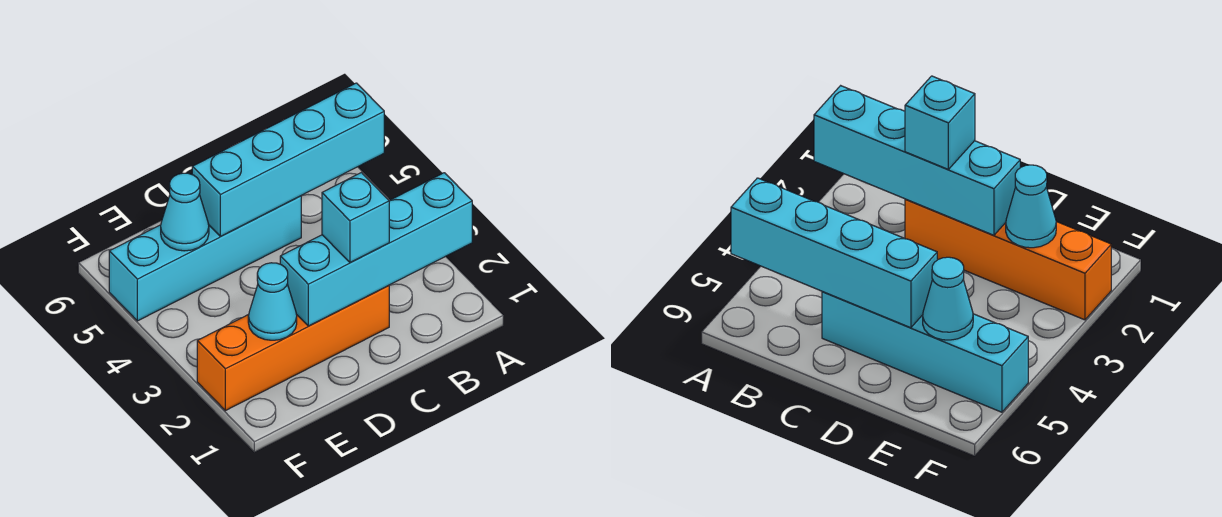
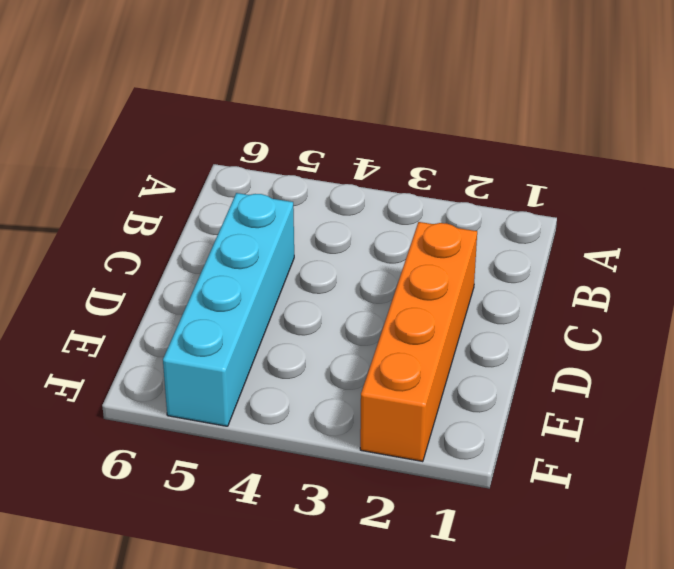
none -> cyan brick A2:D2 level 2
none -> cyan brick A5:D5 level 2

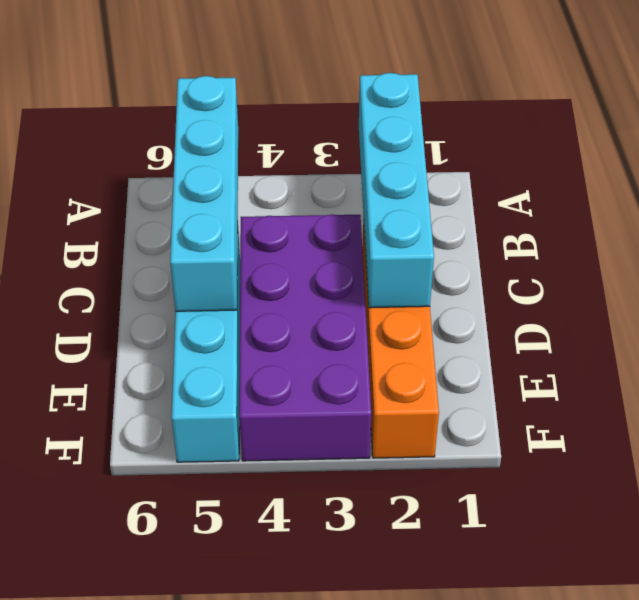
purple brick C3:F4 level 1 -> none
none -> cyan cone E2 level 2
none -> cyan cone E5 level 2

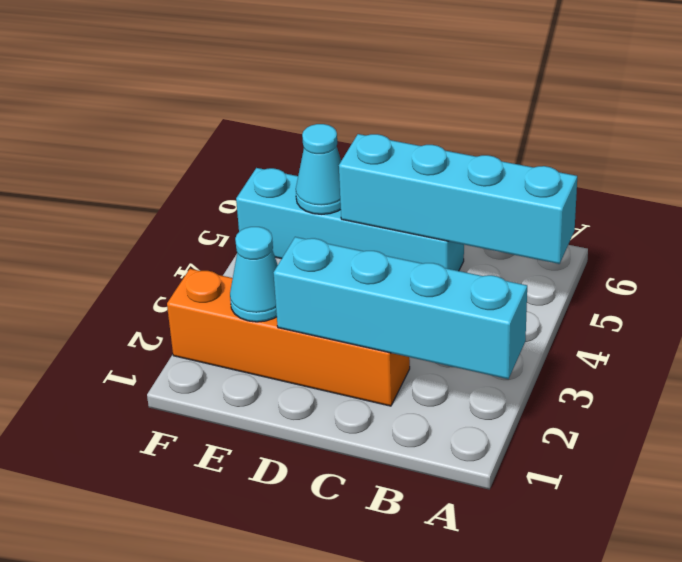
none -> cyan brick C2 level 3

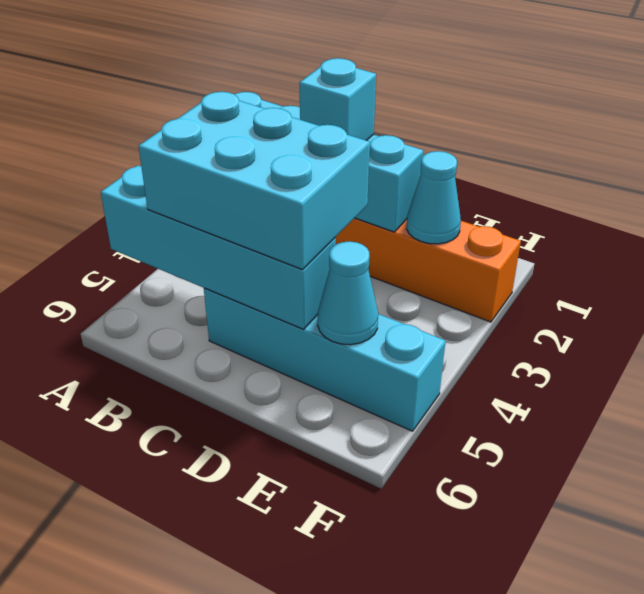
cyan brick B4:D5 level 3 -> none

